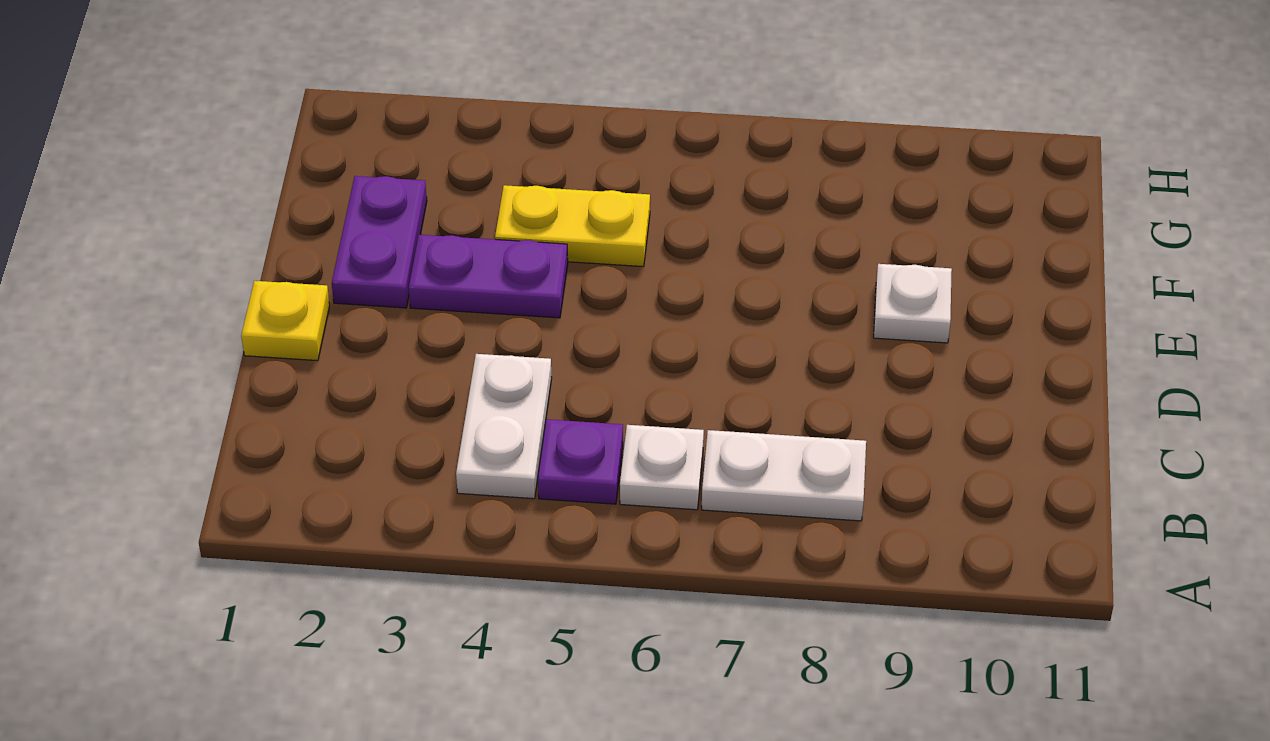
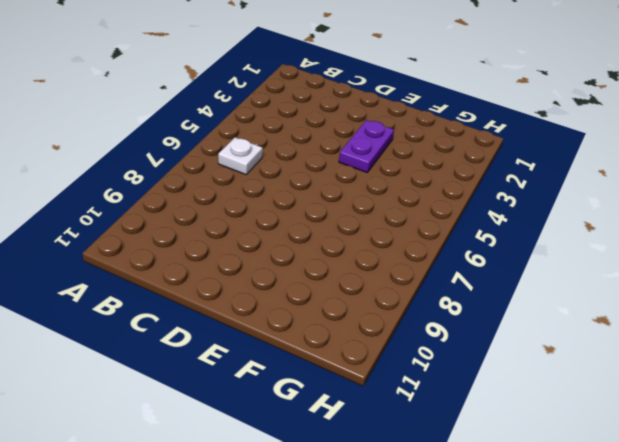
none -> white plate B4:C4 level 1
none -> purple plate B5 level 1

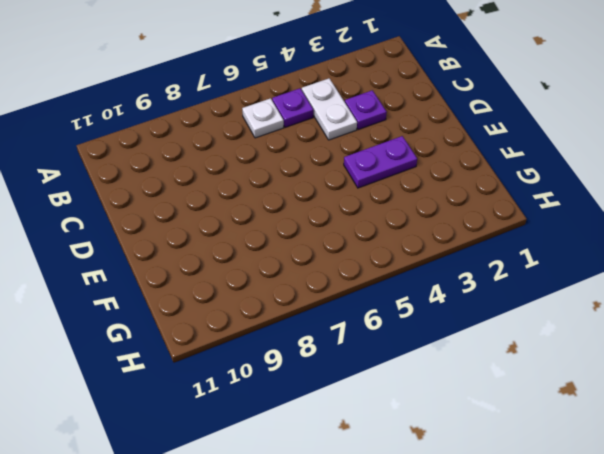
purple plate C3 level 1 -> none
none -> white plate B7:B8 level 1
none -> yellow plate D1 level 1

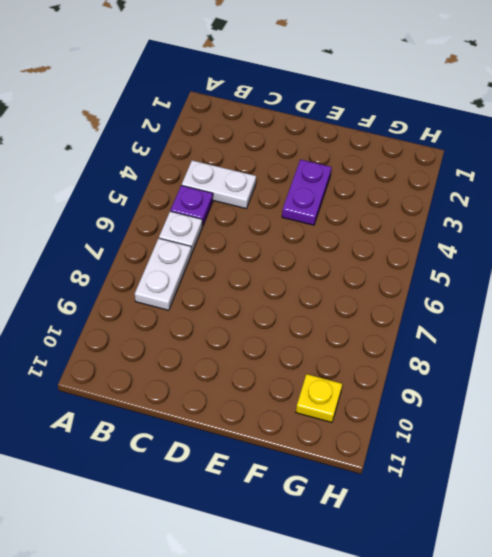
yellow plate G10 level 1 -> yellow plate D1 level 1
none -> purple plate E2:F2 level 1
none -> white plate E9 level 1

